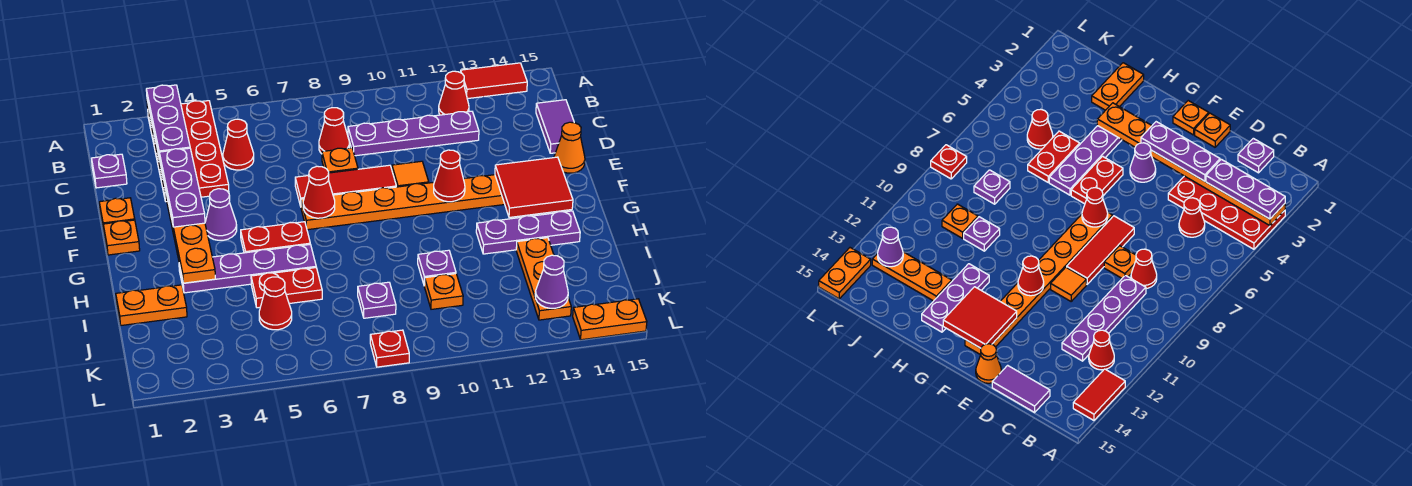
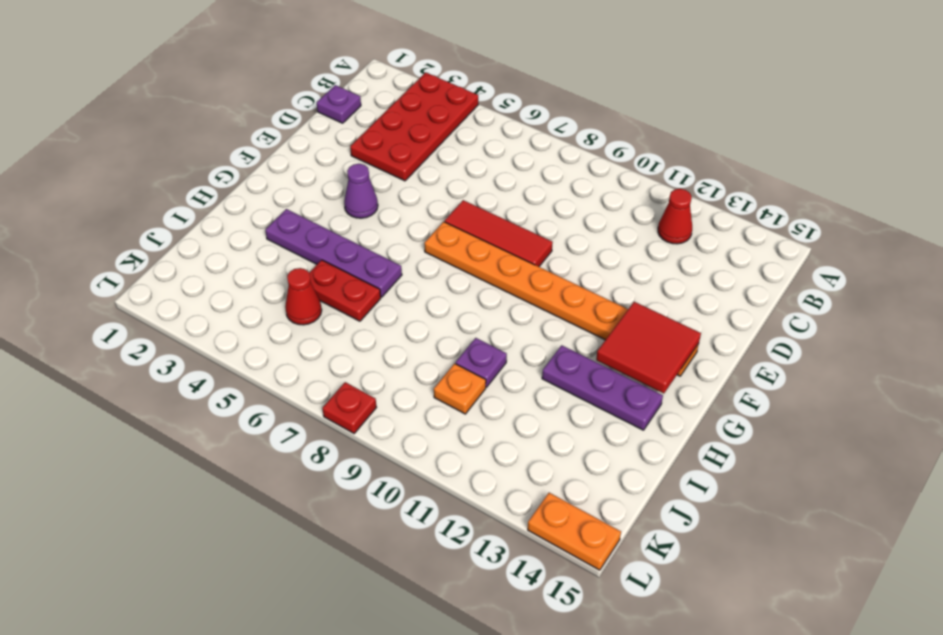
none -> red tile A13:A14 level 1
none -> red cone C5 level 1
none -> red cone C8 level 1
none -> purple plate C9:C12 level 1

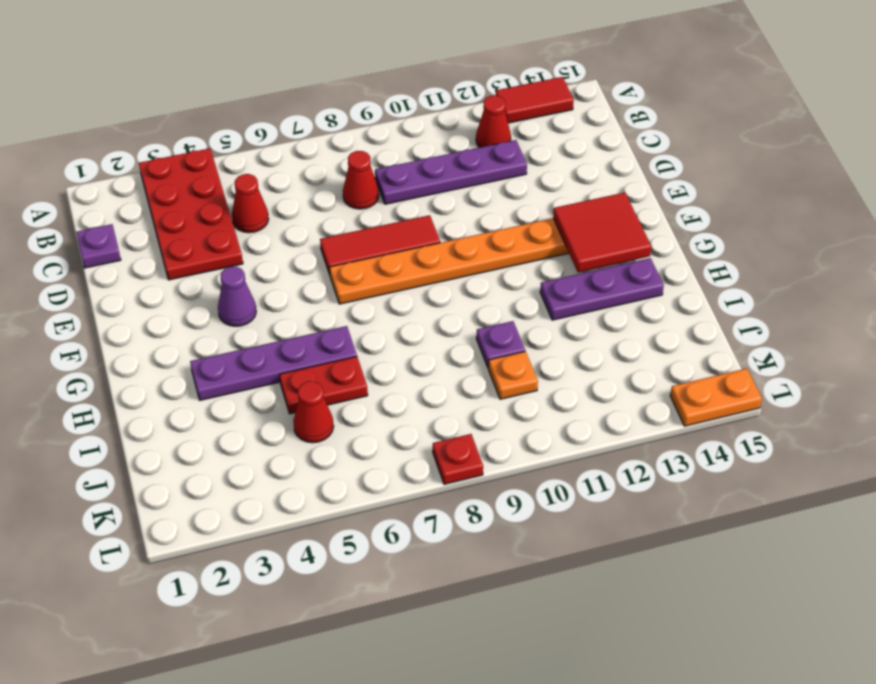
none -> purple tile C15:D15 level 1
none -> orange plate D8 level 1
none -> orange plate E1 level 1
none -> orange tile E10 level 1

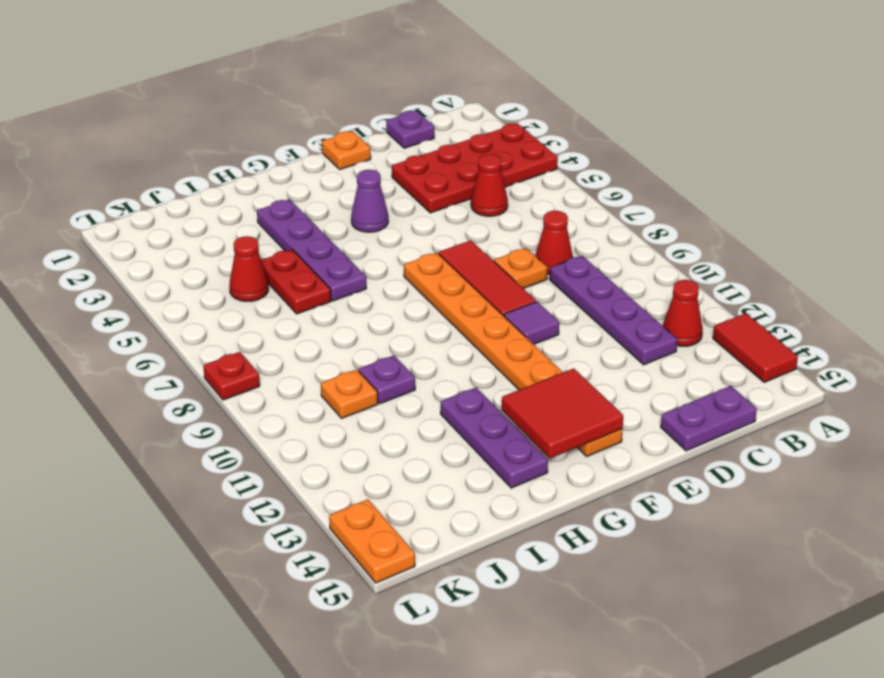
purple plate C15:D15 level 1 -> purple tile C15:D15 level 1
purple tile E10 level 1 -> orange tile E10 level 1
none -> orange cone E15 level 1
none -> orange plate F1 level 1
none -> red plate G5:G6 level 1
none -> orange plate I1:I2 level 1

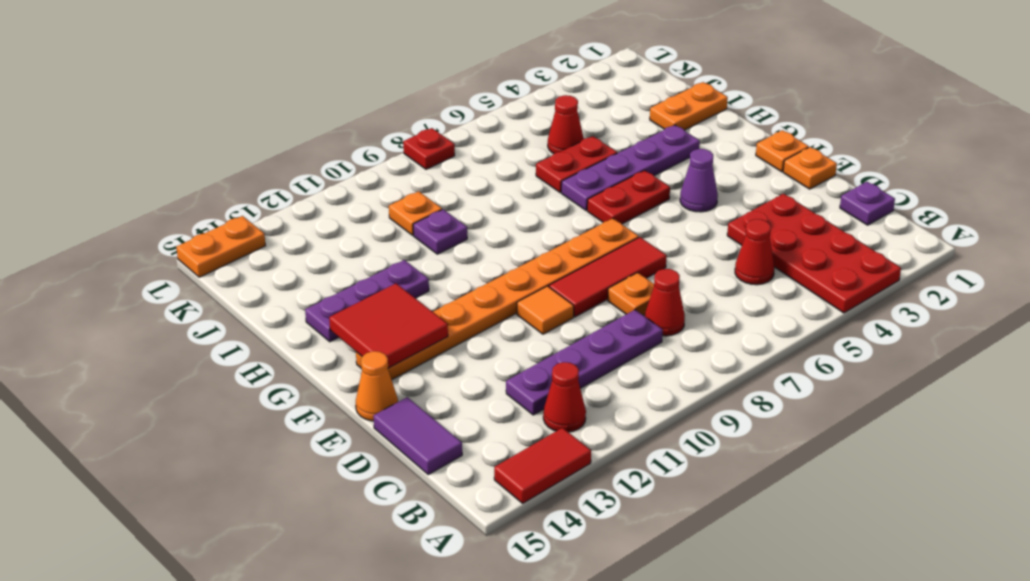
none -> orange plate I13:K13 level 1
none -> purple plate J8 level 1
none -> orange plate A3:H3 level 2
none -> red cone F7 level 2

